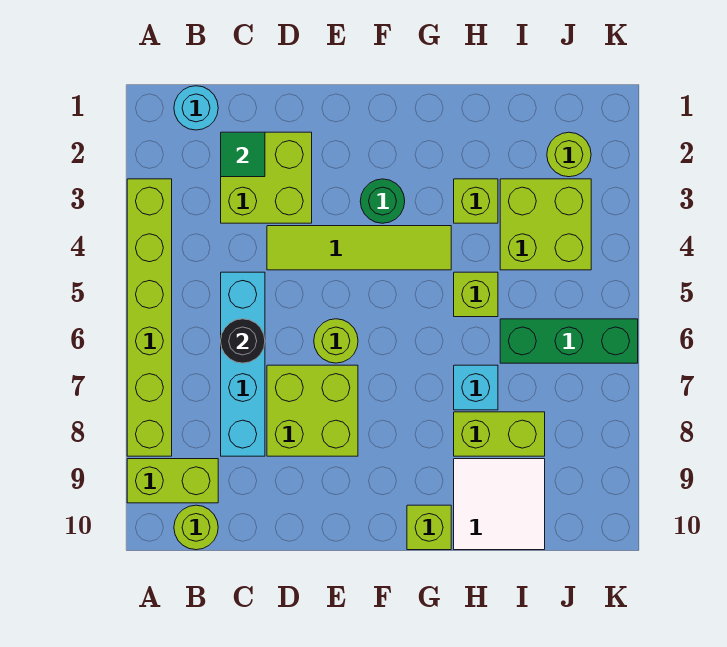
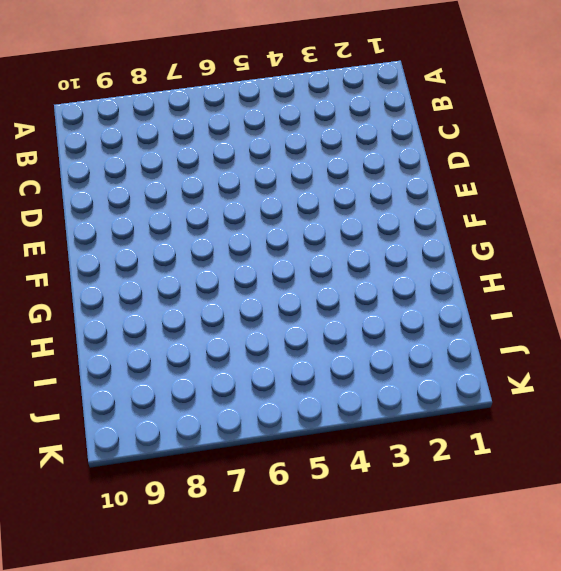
none -> lime brick A3:A8 level 1
none -> lime brick A9:B9 level 1
none -> cyan round brick B1 level 1

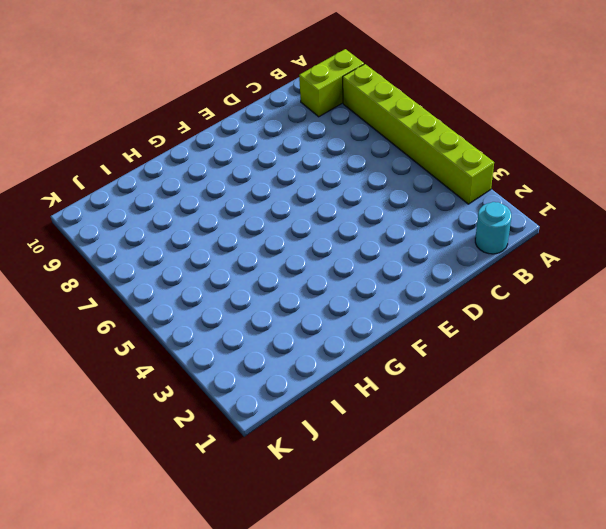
none -> lime round brick B10 level 1
none -> lime brick C2:D3 level 1
none -> cyan brick C5:C8 level 1

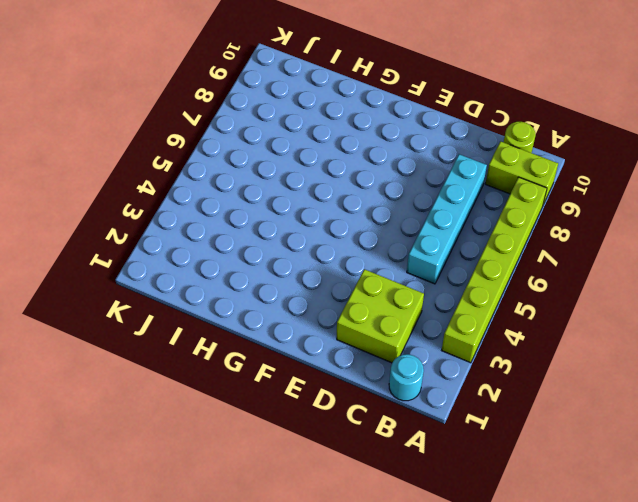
none -> lime tile D4:G4 level 1
none -> lime brick D7:E8 level 1
none -> lime round brick E6 level 1

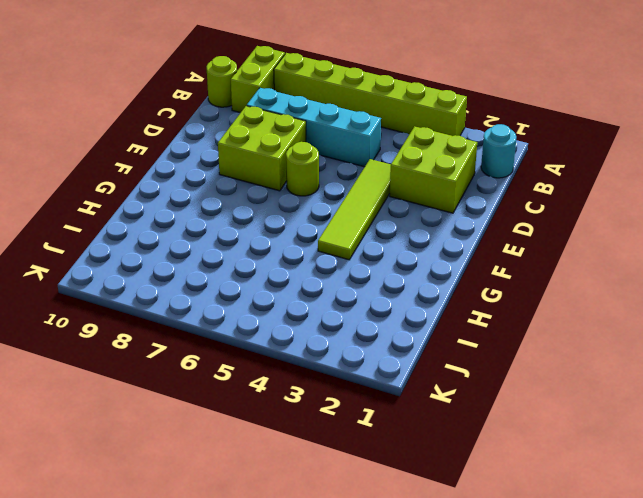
none -> green round brick F3 level 1
none -> lime brick G10 level 1
none -> lime brick H3 level 1

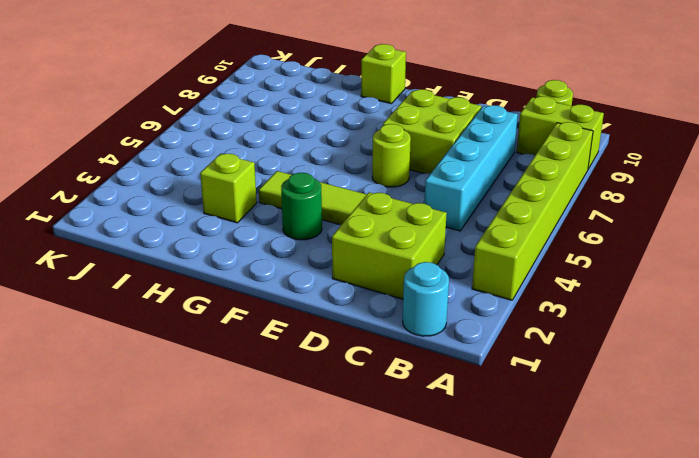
none -> lime brick H5 level 1
none -> cyan brick H7 level 1
none -> lime brick H8:I8 level 1

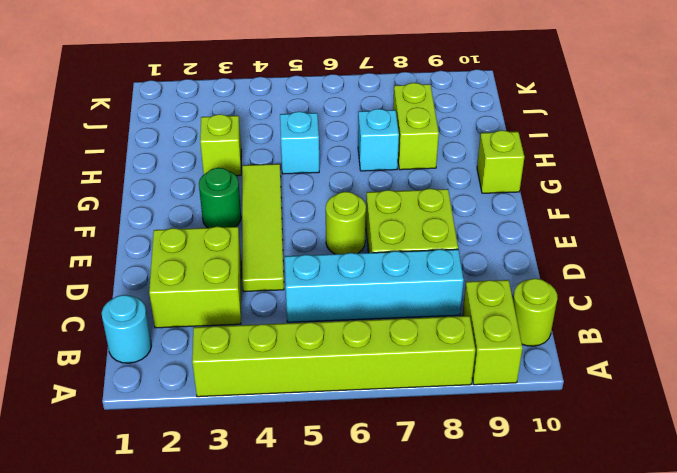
cyan brick H5 level 1 -> lime brick H5 level 1
none -> white tile H9:I10 level 1
none -> lime brick I3:J4 level 1
none -> green brick I6:K6 level 1

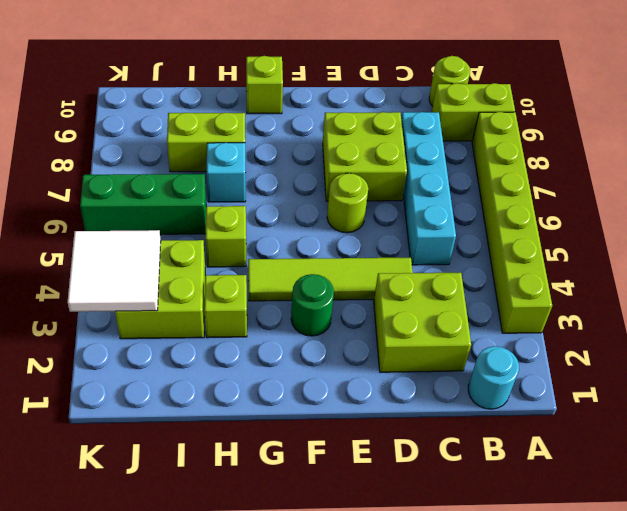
white tile J3:K4 level 2 -> white tile H9:I10 level 1
none -> lime round brick J2 level 1
none -> green tile C2 level 2
none -> black round brick C6 level 2

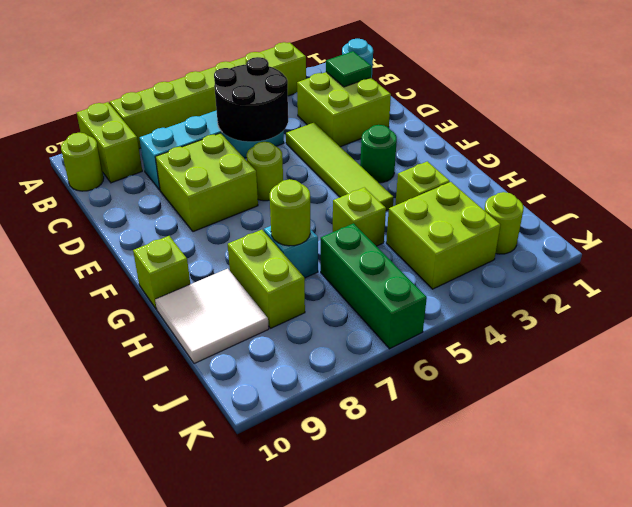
black round brick C5:D6 level 2 -> black round brick C6 level 2
lime round brick H7 level 2 -> none

